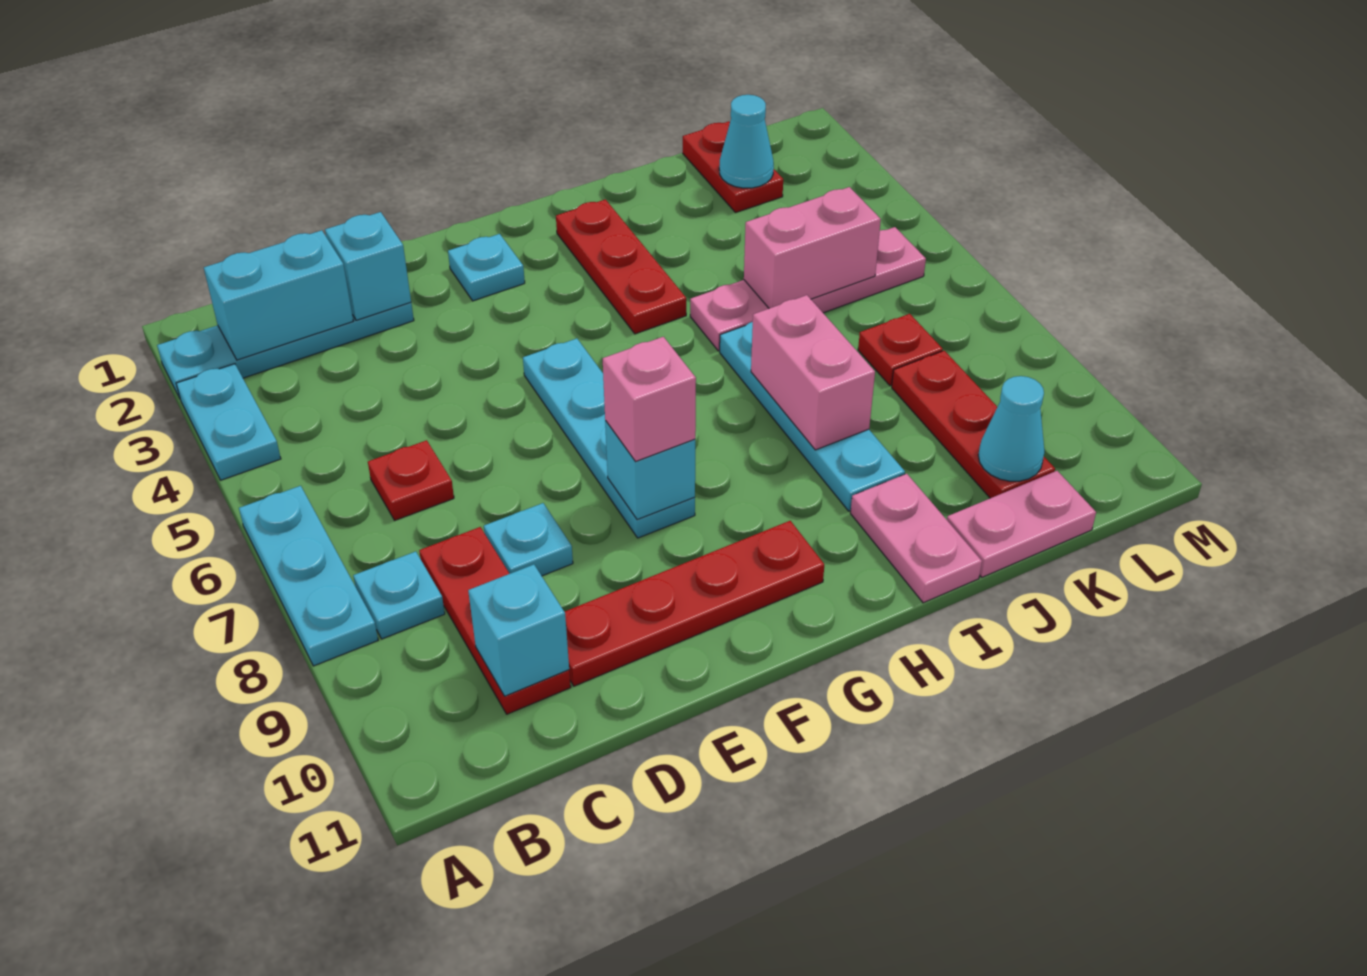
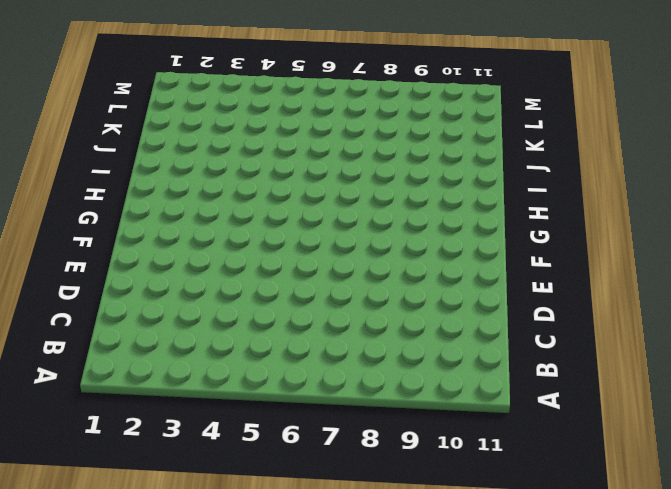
none -> cyan plate A2:D2 level 1
none -> cyan plate A3:A4 level 1
none -> cyan plate A6:A8 level 1

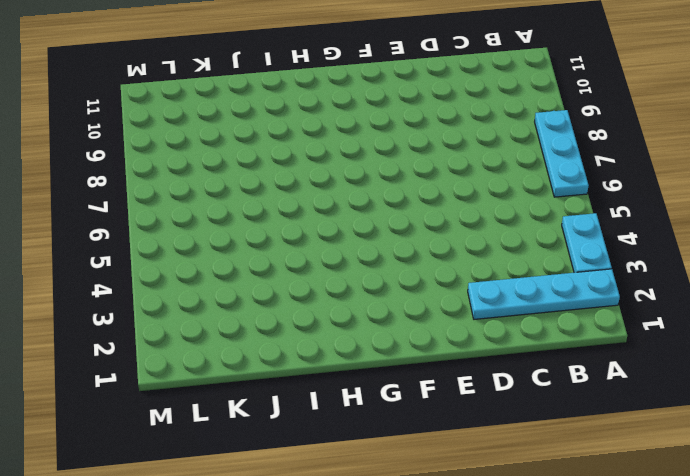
none -> cyan plate B8 level 1
none -> red plate C6 level 1
none -> red plate C8:C10 level 1

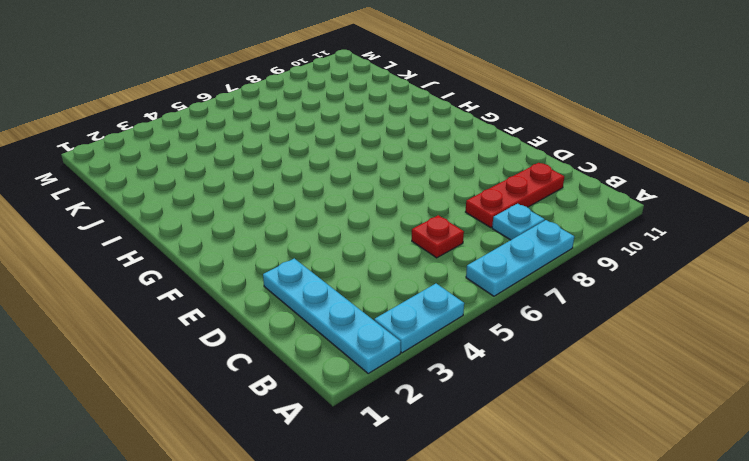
none -> cyan plate D8 level 1
none -> red plate D10:G10 level 1
none -> cyan plate F2 level 1

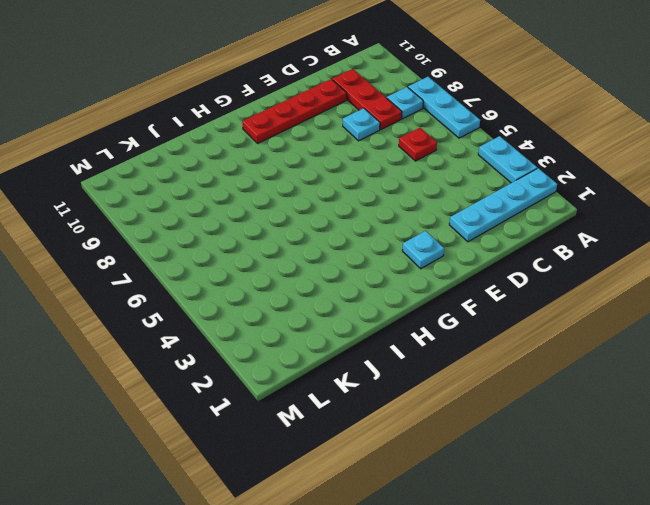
none -> cyan plate F5:F8 level 1
none -> red plate H2:H4 level 1
none -> pink plate I5:L5 level 1

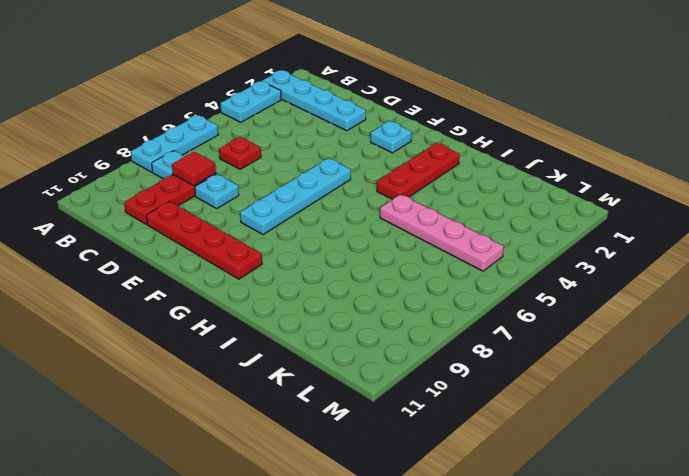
red tile C8 level 2 -> none
none -> cyan plate I6:I9 level 1
none -> pink plate I10:I11 level 1
none -> pink plate J11:K11 level 1

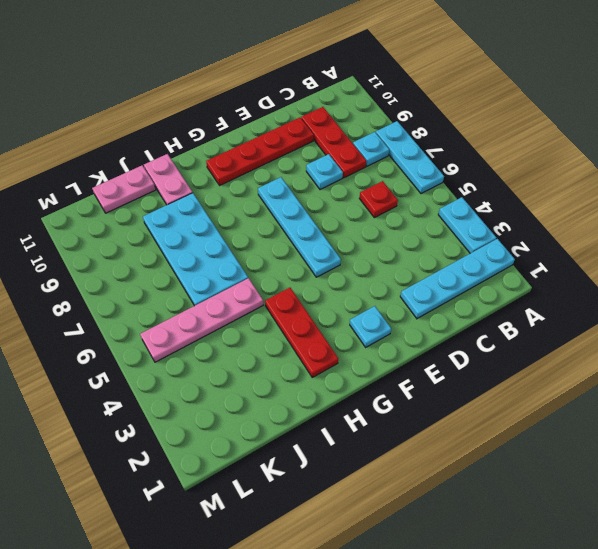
cyan plate I6:J9 level 1 -> cyan plate I6:I9 level 1
none -> red plate K1:K2 level 1
none -> red plate K7 level 1
none -> red plate K8:K10 level 1

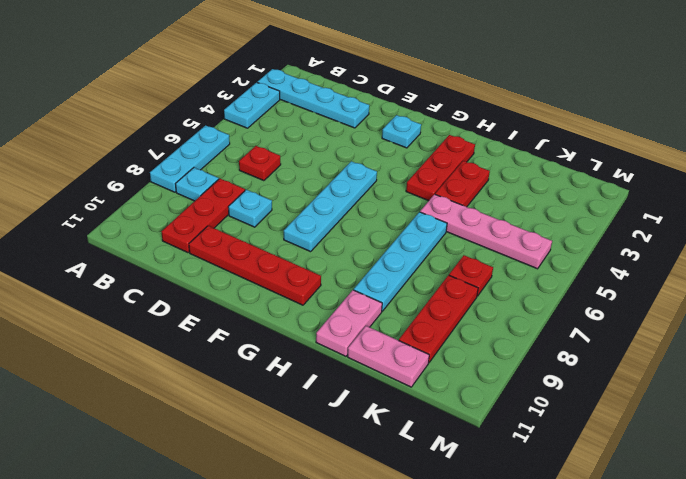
red plate I3:I4 level 1 -> red plate K1:K2 level 1
none -> cyan brick B2:C2 level 2
none -> cyan brick C10 level 2
none -> cyan brick D2 level 2

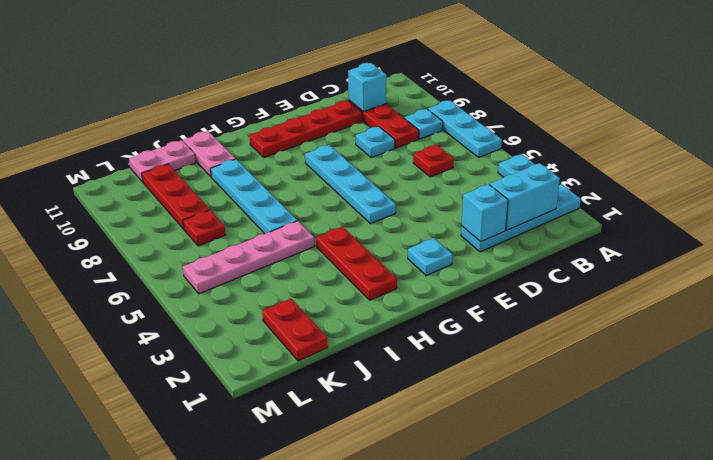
none -> cyan brick F8 level 2
none -> pink brick I7:I8 level 2
none -> pink brick J5:K5 level 2

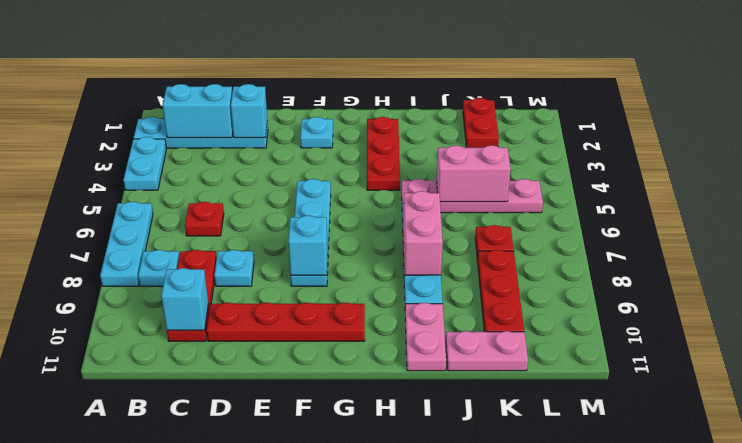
none -> cyan cone K2 level 2
none -> cyan cone K10 level 2
none -> pink brick F8 level 3

